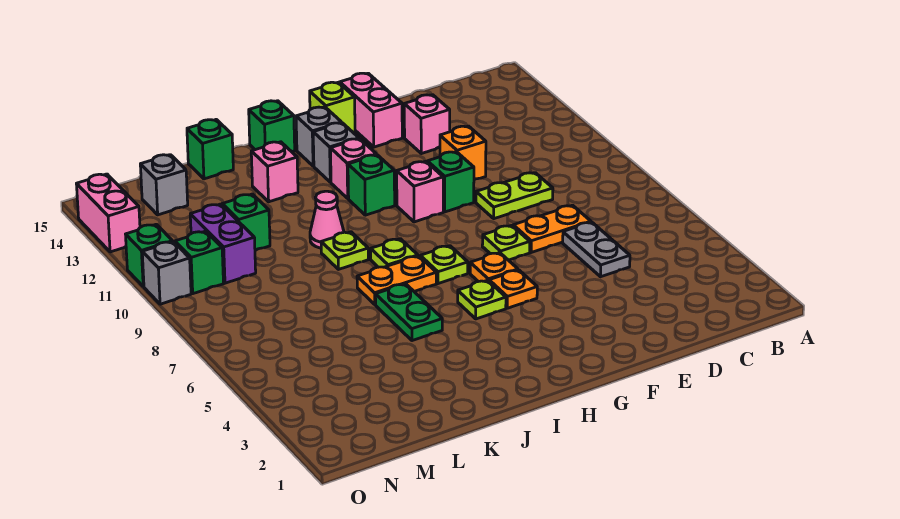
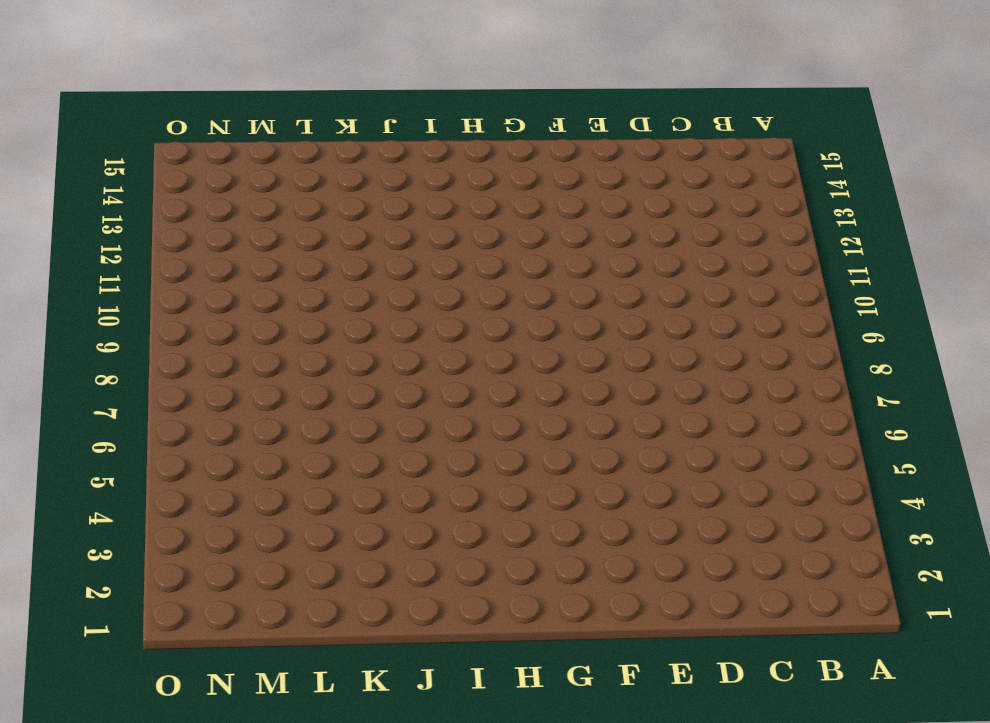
none -> grey plate D5:D6 level 1
none -> orange plate D7:E7 level 1
none -> lime plate D9:E9 level 1
none -> orange brick E11 level 1

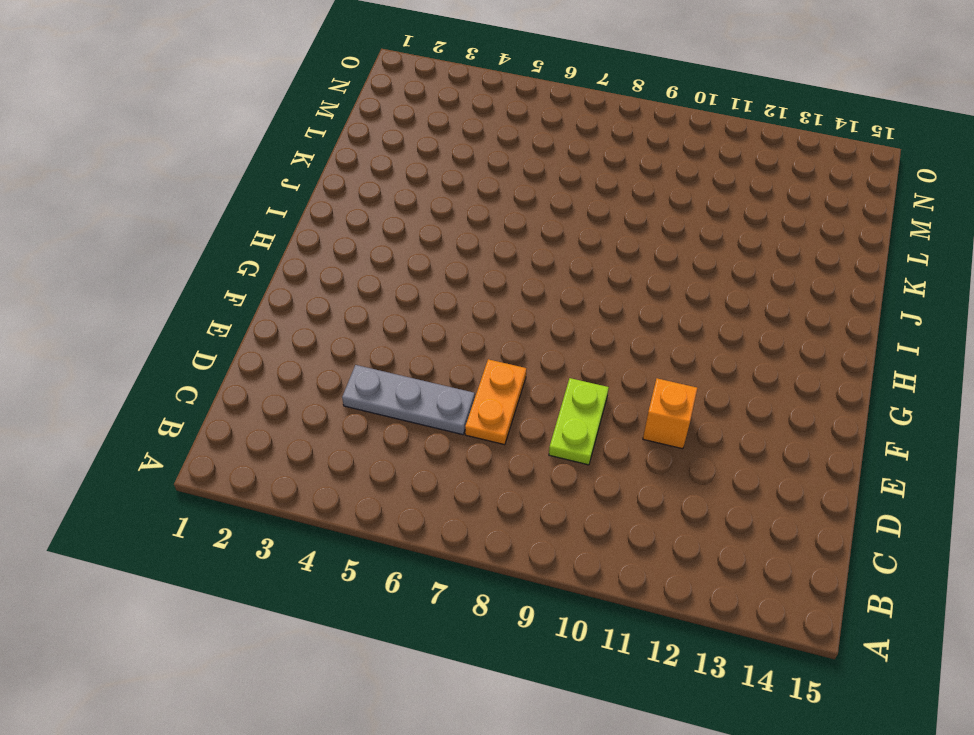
grey plate D4:D6 level 1 -> grey plate D5:D6 level 1
none -> pink brick E13 level 1
none -> lime plate F7 level 1
none -> green brick F10 level 1
none -> pink brick F14:F15 level 1

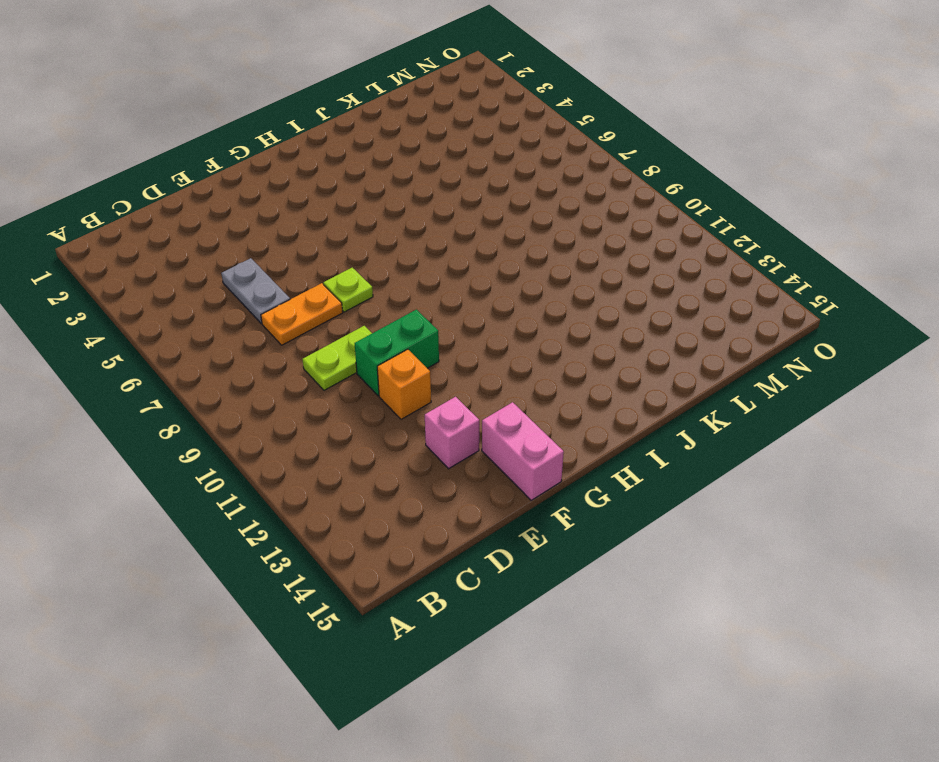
green brick E10:F10 level 1 -> green brick F10 level 1
none -> orange plate G5 level 1
none -> orange plate G6 level 1
none -> pink brick G10 level 1
none -> lime brick G15 level 1

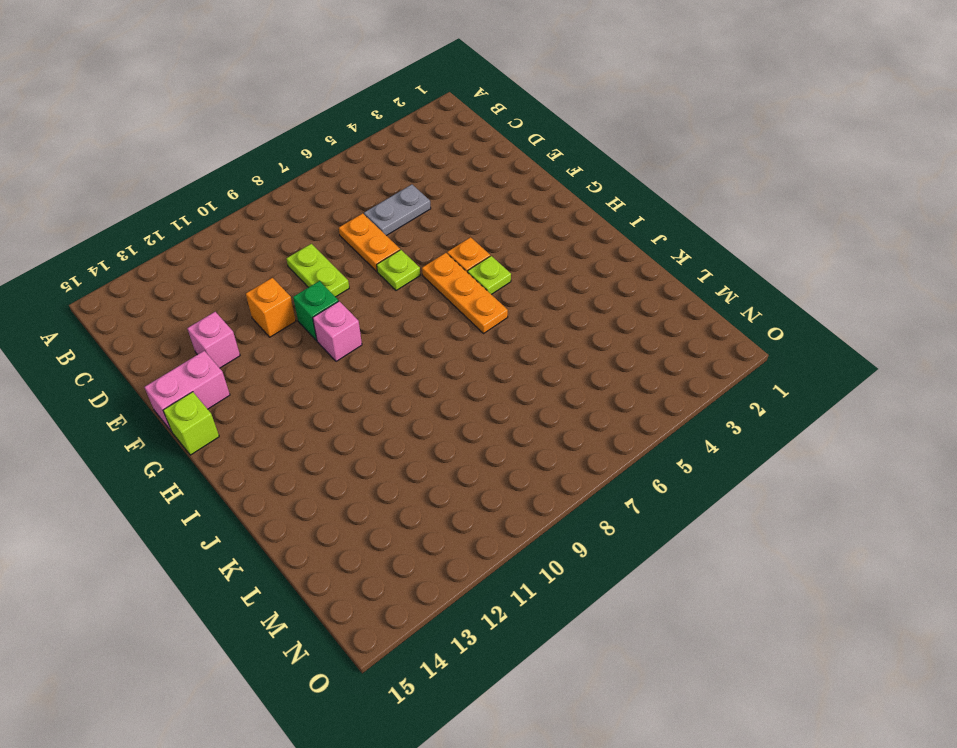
orange plate G6:I6 level 1 -> orange plate G6 level 1
none -> lime plate H7 level 1
none -> green brick H11 level 1
none -> pink brick H12 level 1
none -> grey brick H13 level 1

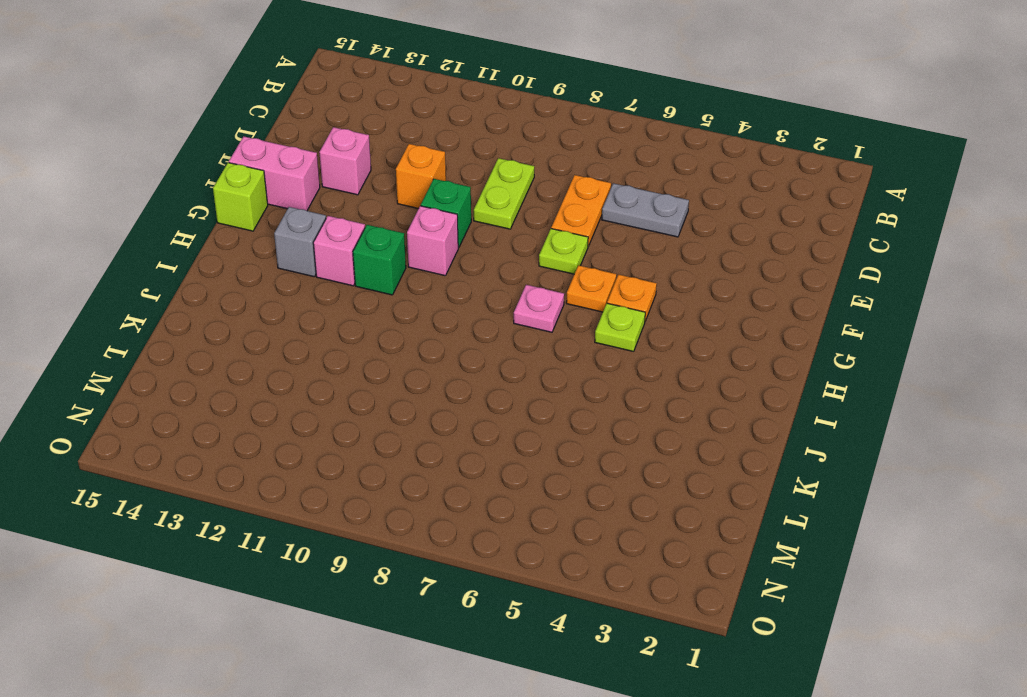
pink plate H7 level 1 -> lime plate H7 level 1
none -> grey brick H14 level 1
none -> orange plate I7:J7 level 1
none -> lime plate I8 level 1
none -> green brick I15 level 1

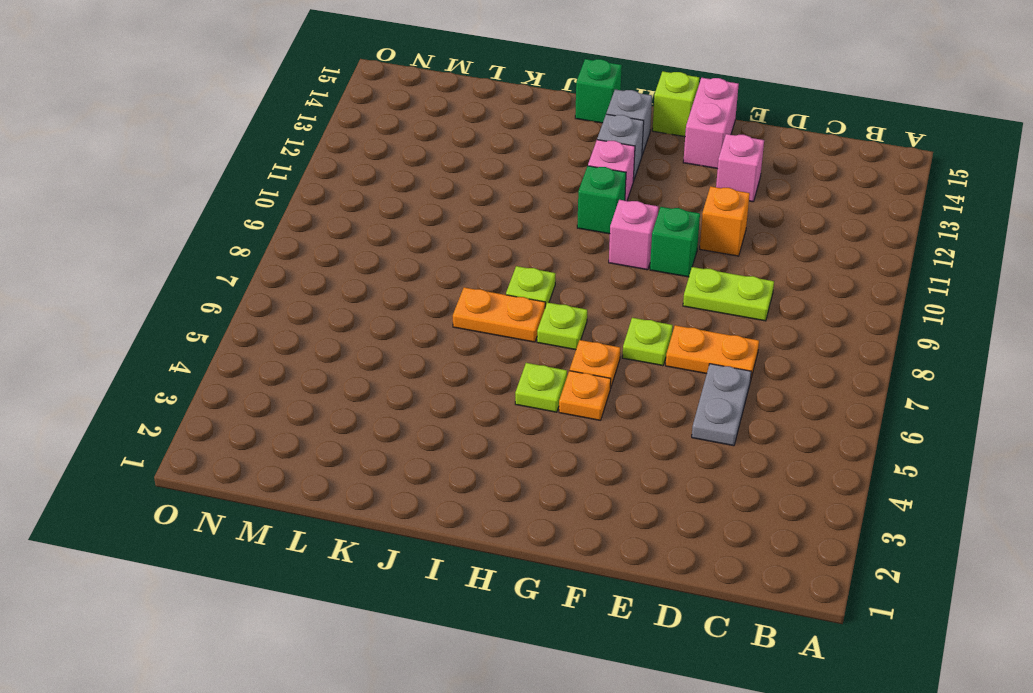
none -> green plate J5:J6 level 1
none -> lime plate J9 level 1
none -> pink cone J10 level 1
none -> pink brick J13 level 1

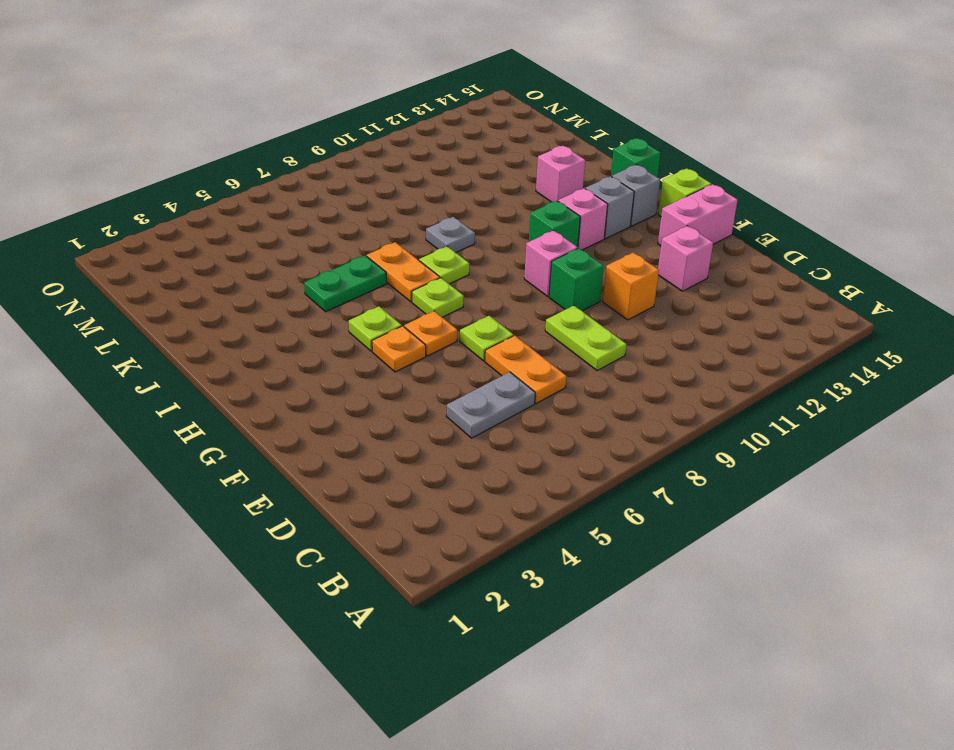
grey plate J9 level 1 -> lime plate J9 level 1
none -> pink cone J10 level 1
none -> green brick K15 level 1
none -> green brick L11 level 1
none -> purple brick M10:M11 level 1

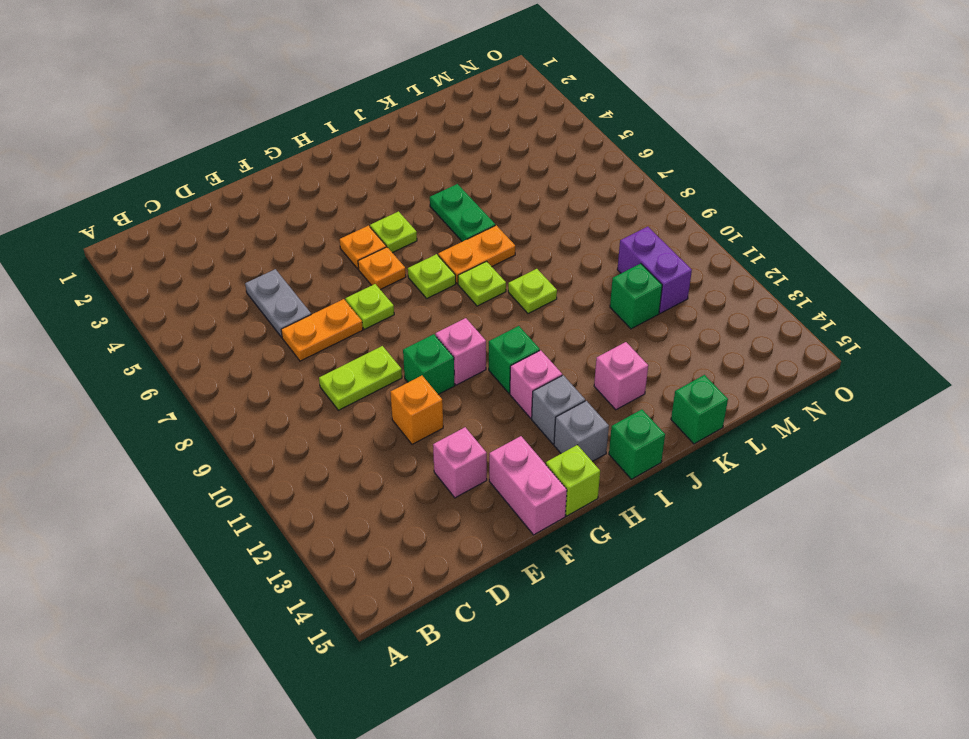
none -> pink cone J10 level 1
none -> grey brick M14 level 1
none -> green brick N10 level 1
none -> grey brick O10 level 1

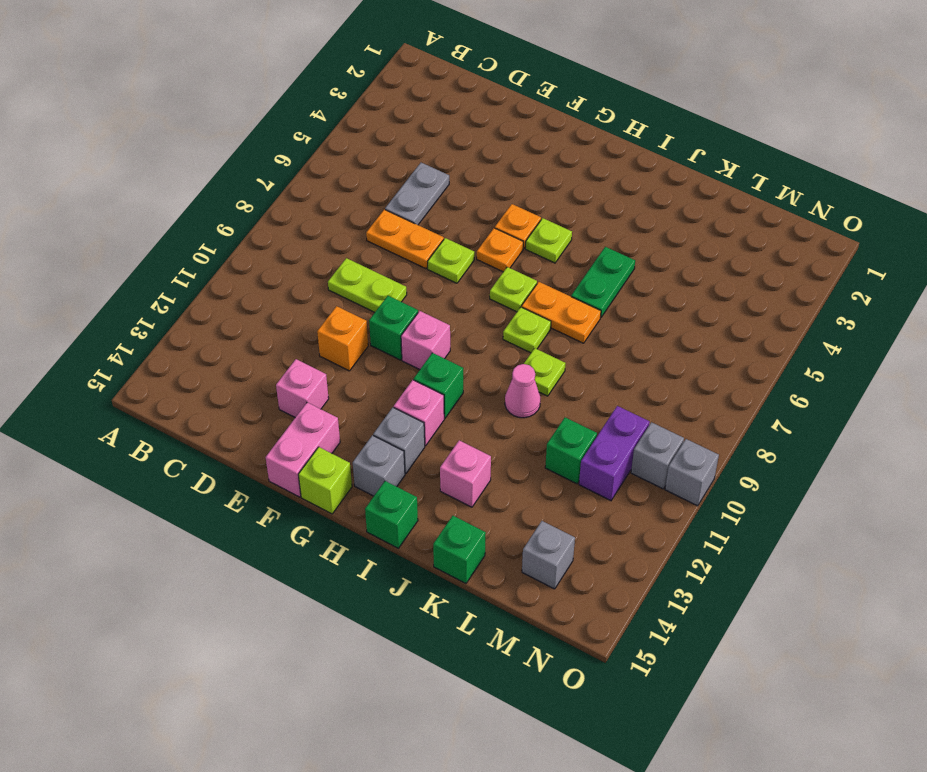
grey brick N10 level 1 -> green brick N10 level 1
none -> green brick O11 level 1
none -> pink brick O13:O14 level 1

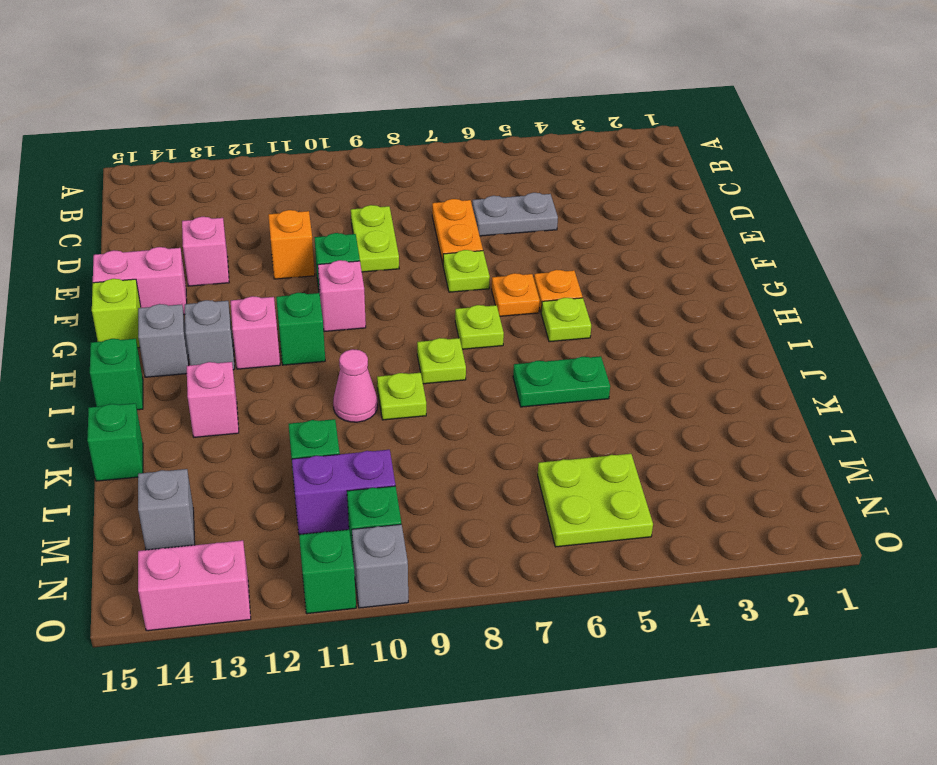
lime plate M5:N6 level 1 -> none
none -> orange plate I7:J7 level 1

